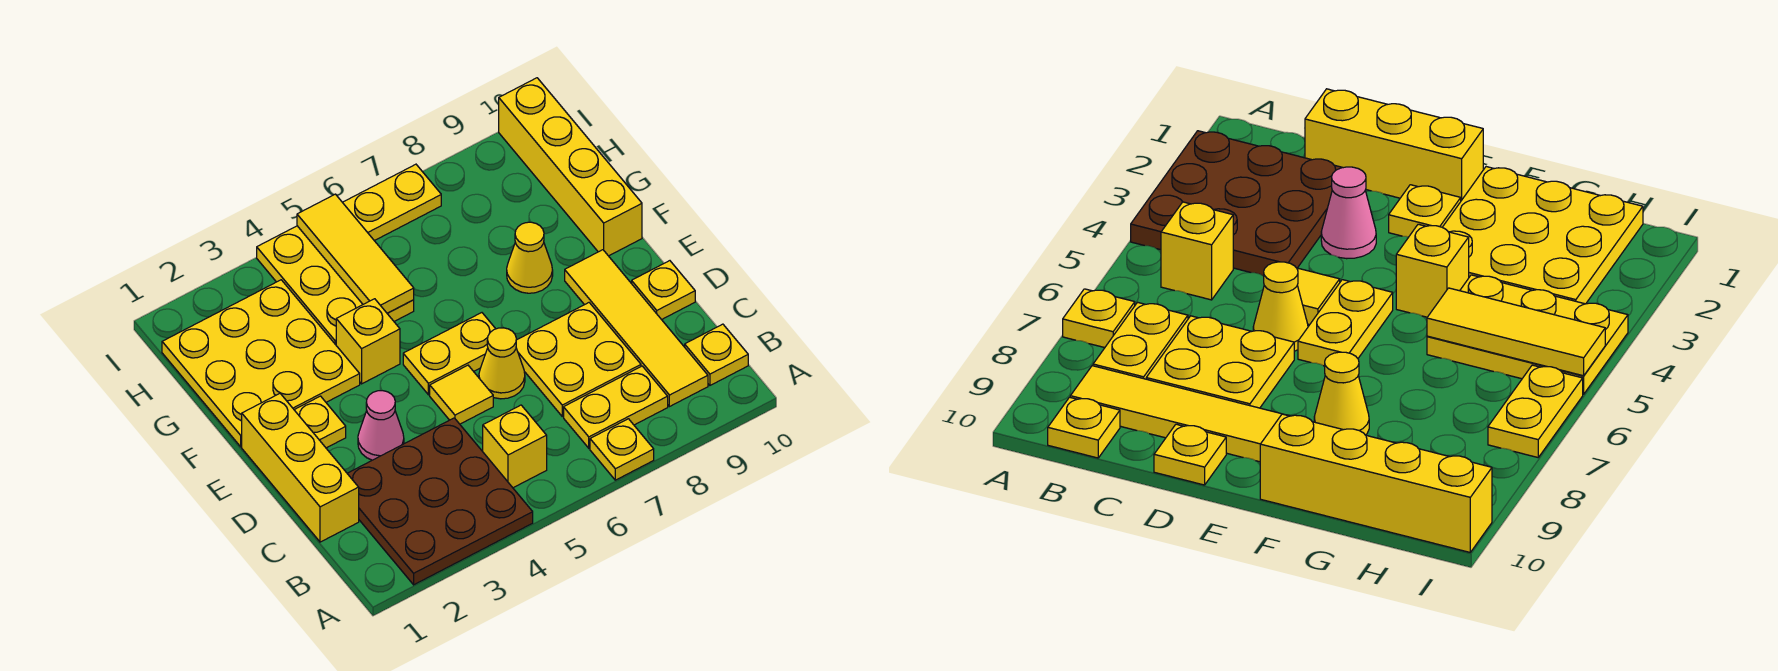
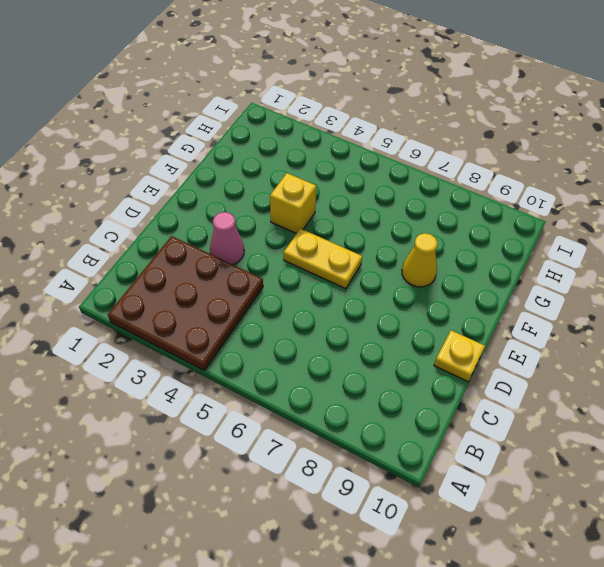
none -> yellow plate A7 level 1
none -> yellow brick B5 level 1
none -> yellow plate B7:B8 level 1

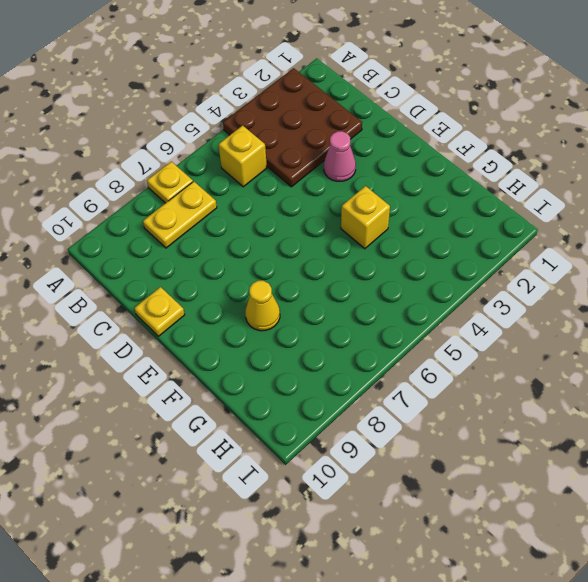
none -> yellow tile B9:E9 level 1
none -> yellow plate B10 level 1
none -> yellow brick C1:E1 level 1

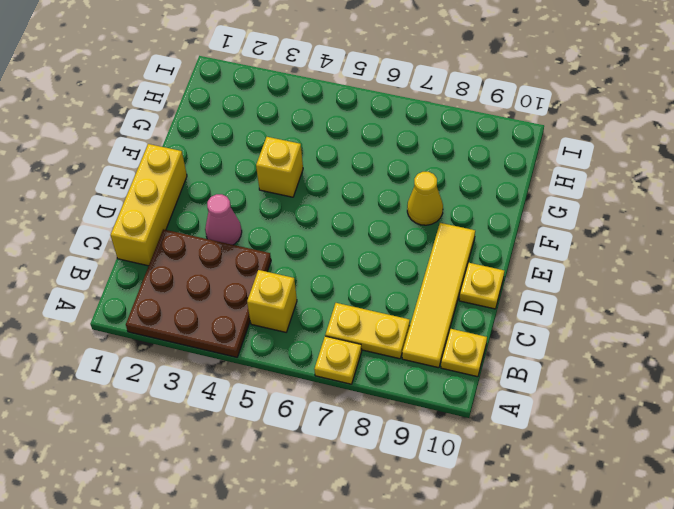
none -> yellow plate C7:D8 level 1
none -> yellow tile D5 level 1
none -> yellow cone D6 level 1

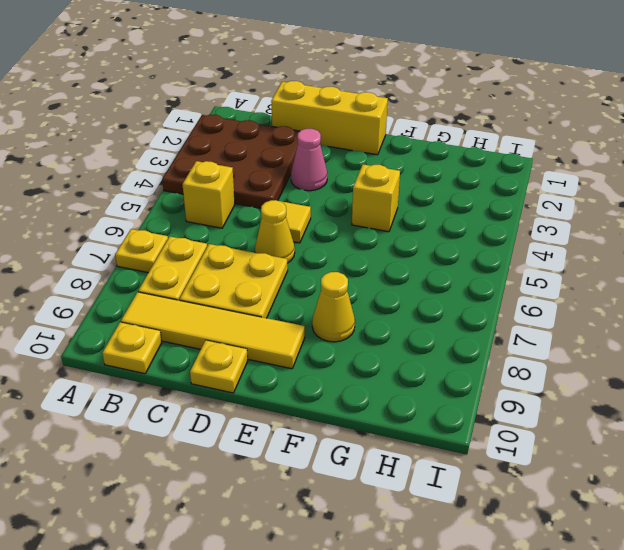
none -> yellow plate E2 level 1
none -> yellow plate E5:E6 level 1
none -> yellow plate F1:H3 level 1

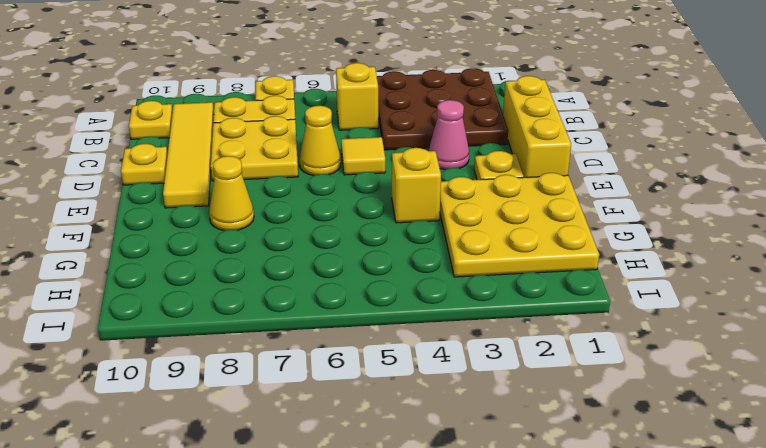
none -> yellow plate E5:E6 level 1
none -> yellow brick F10:I10 level 1
none -> yellow plate G4:I5 level 1

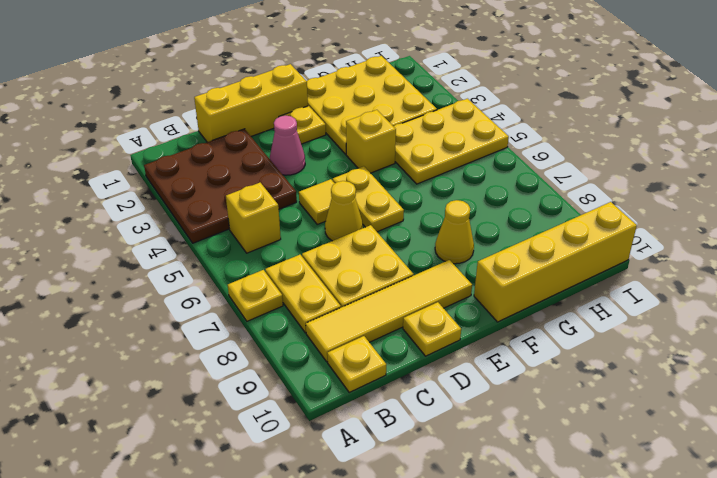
none -> yellow plate I6:I7 level 1
none -> yellow tile G5:I5 level 2

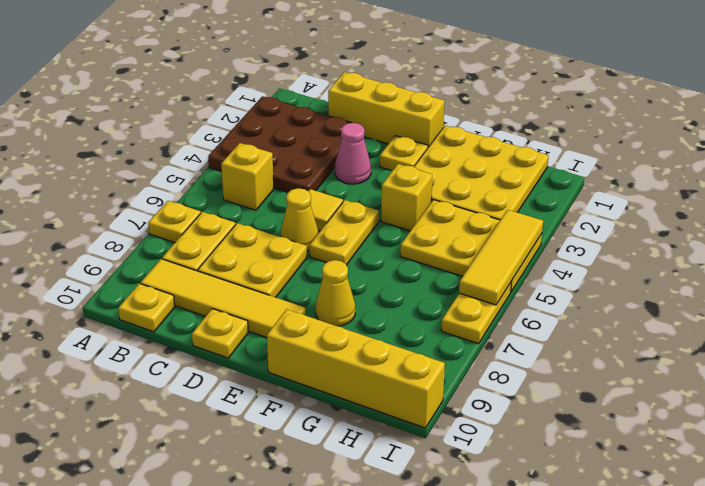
yellow tile I4:I6 level 2 -> yellow tile G5:I5 level 2

